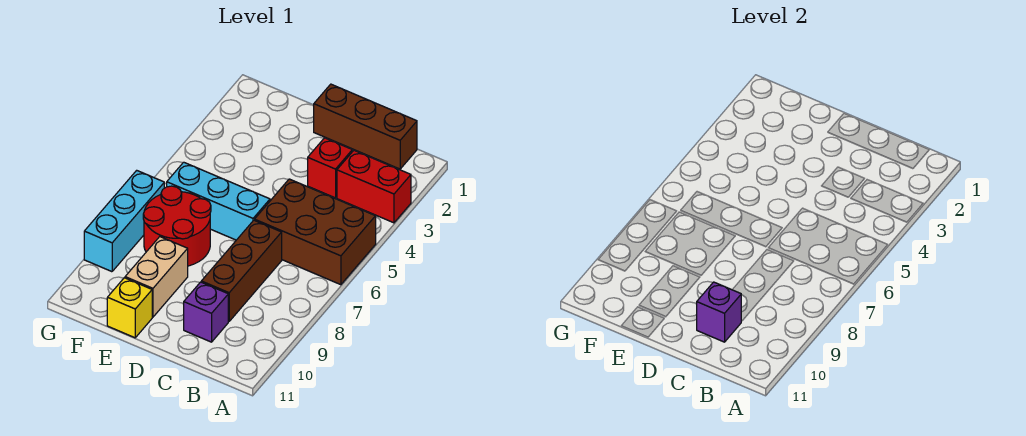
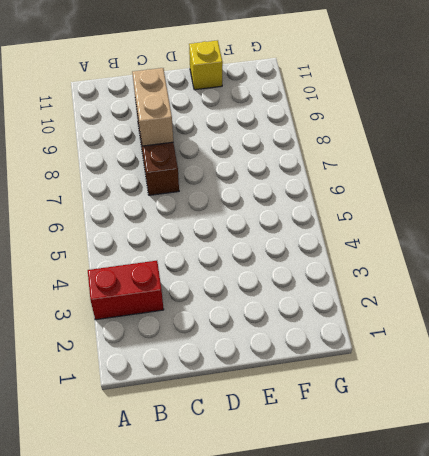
tan brick C8:C9 level 2 -> tan brick E9:E10 level 1
none -> brown brick A5:C6 level 1
none -> brown brick B1:D1 level 1
none -> red brick C3 level 1

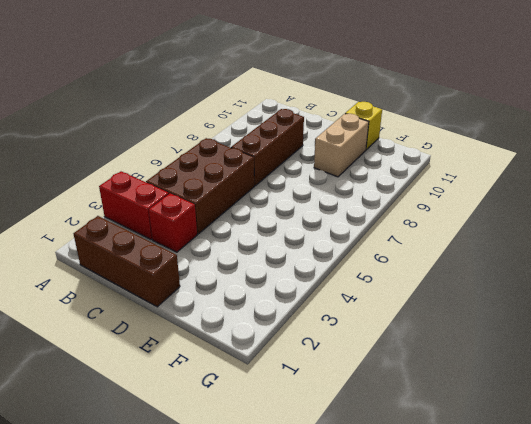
brown brick B4:C6 level 1 -> brown brick A5:C6 level 1
none -> purple brick C10 level 1
none -> cyan brick D6:F6 level 1
none -> red round brick E7:F8 level 1

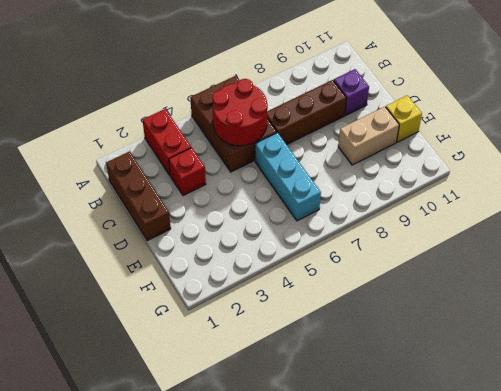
red round brick B5:C6 level 2 -> red round brick E7:F8 level 1
none -> cyan brick G7:G9 level 1
none -> purple brick C10 level 2

